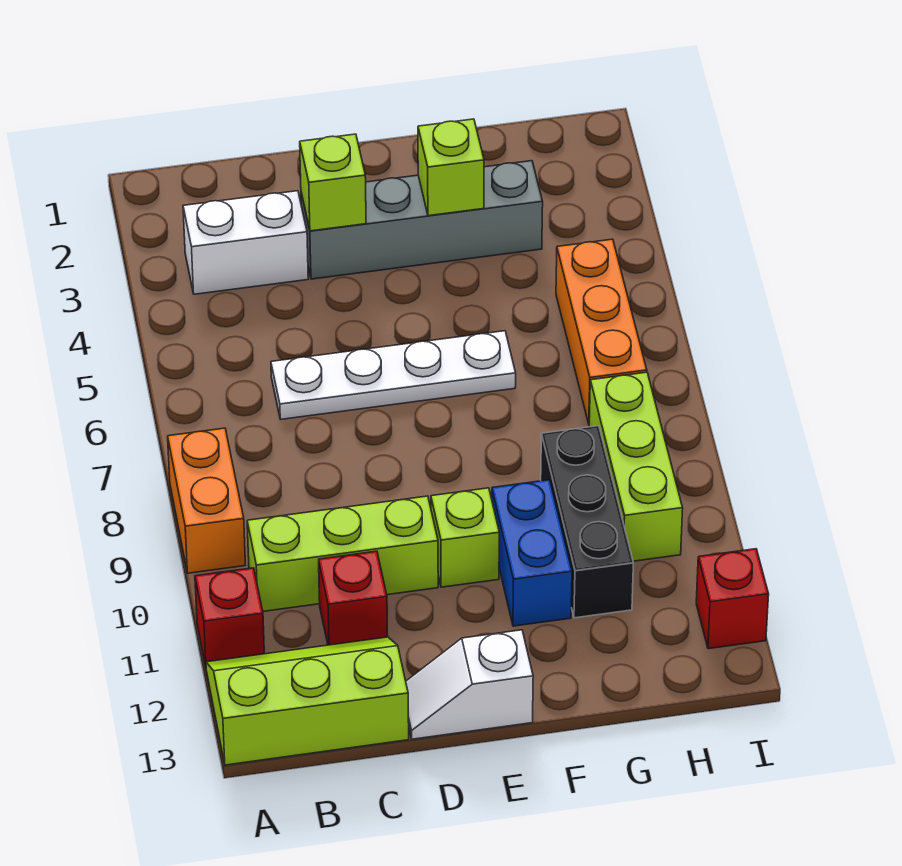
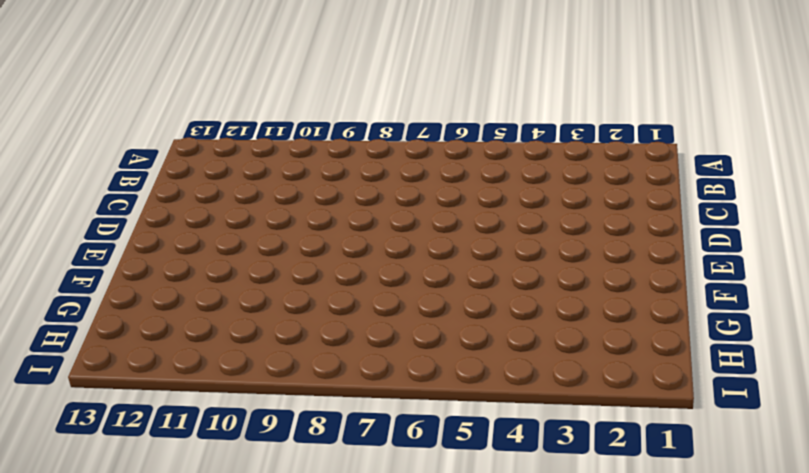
none -> orange brick A8:A9 level 1
none -> red brick A11 level 1
none -> lime slope A12:C13 level 1 top 13

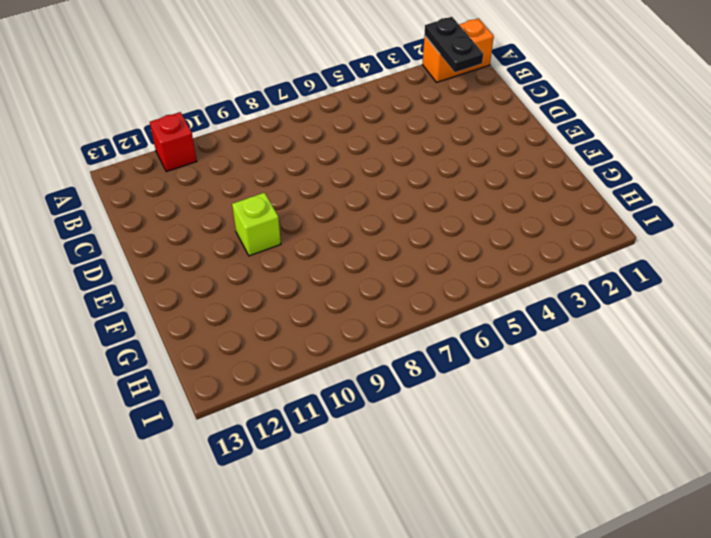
orange brick A1:A2 level 1 -> orange brick A8:A9 level 1
black plate A2:B2 level 2 -> none
none -> lime slope A12:C13 level 1 top 13
none -> white brick B3:C3 level 1
none -> lime brick B10:D10 level 1

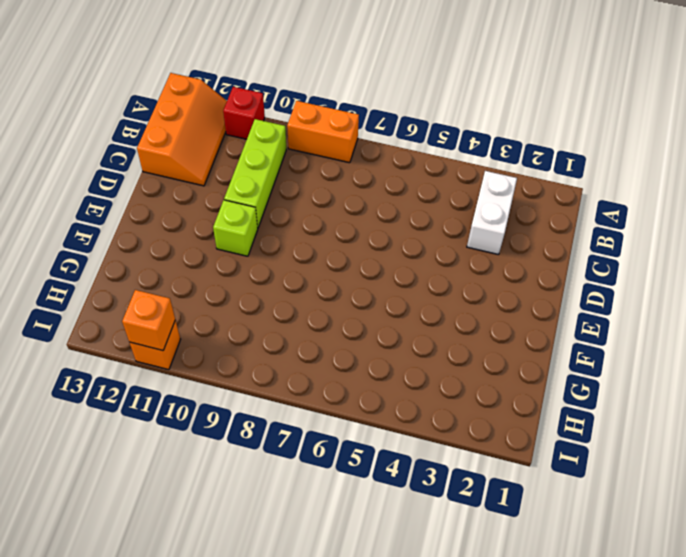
orange slope A12:C13 level 1 top 13 -> lime slope A12:C13 level 1 top 13
orange brick I11 level 1 -> none
orange brick I11 level 2 -> none
none -> white plate C6:F6 level 1
none -> red brick C11 level 1
none -> grey brick D3:G3 level 1

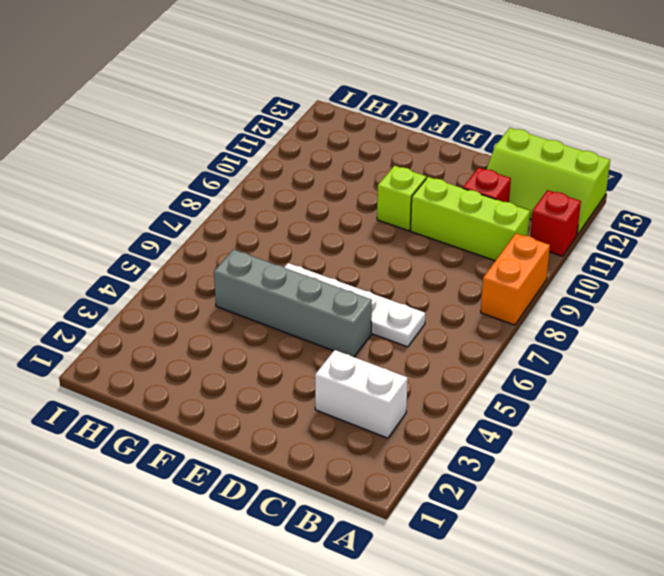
grey brick D5:G5 level 1 -> grey brick D3:G3 level 1
none -> white slope D13:E13 level 1 top E
none -> blue brick F10:F11 level 1
none -> black brick G9:G11 level 1

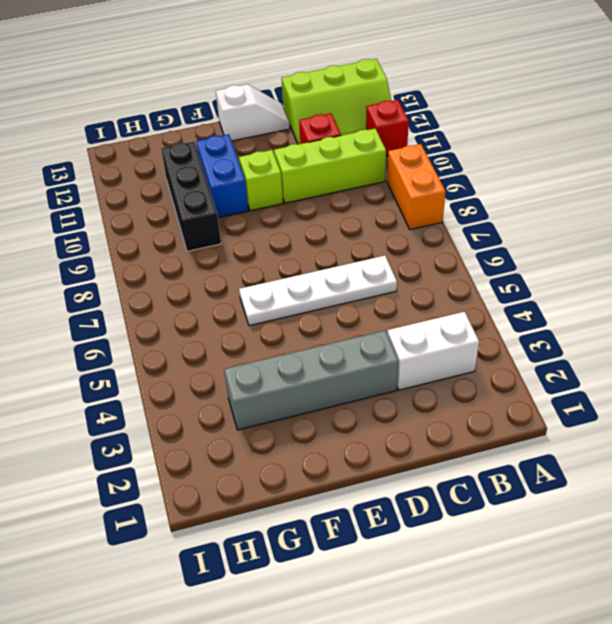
none -> orange brick H5:H7 level 1
none -> lime brick H8:H10 level 1
none -> red brick I12 level 1

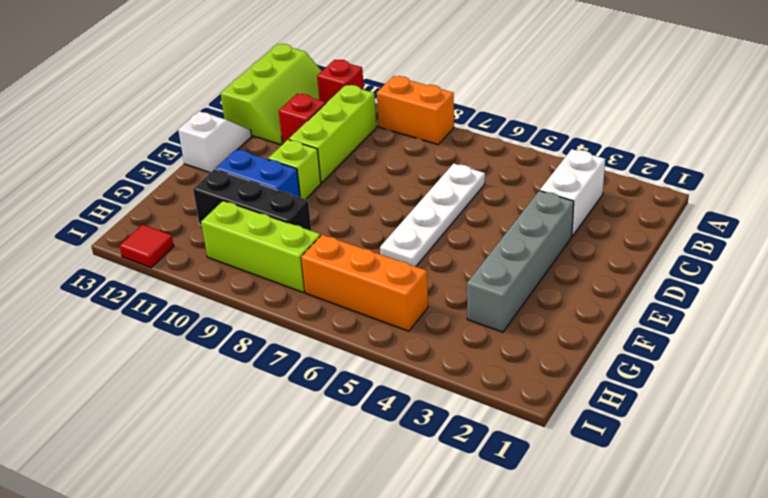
red tile I12 level 1 -> red brick I12 level 1
none -> lime brick D3 level 2
none -> lime brick F3 level 2

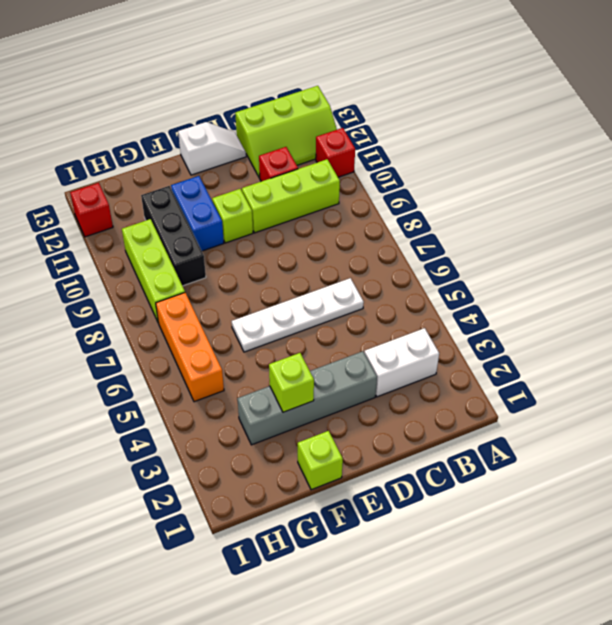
lime brick F1 level 1 -> lime brick D3 level 2
none -> orange brick A8:A9 level 1

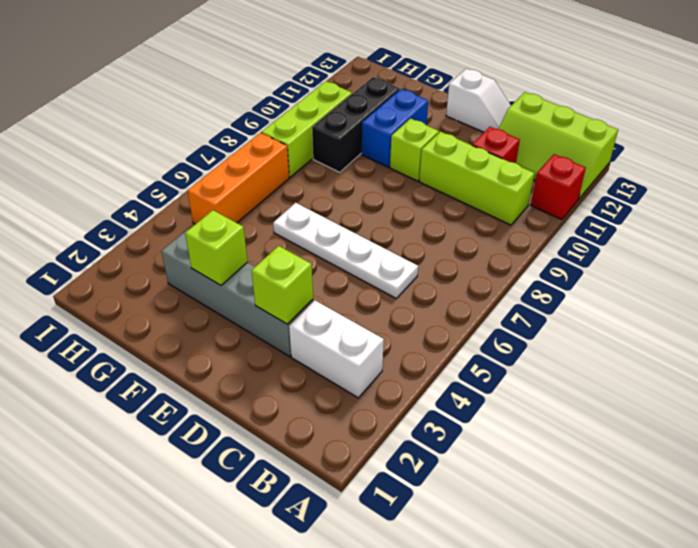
none -> orange brick A8:A9 level 1
none -> red brick I12 level 1

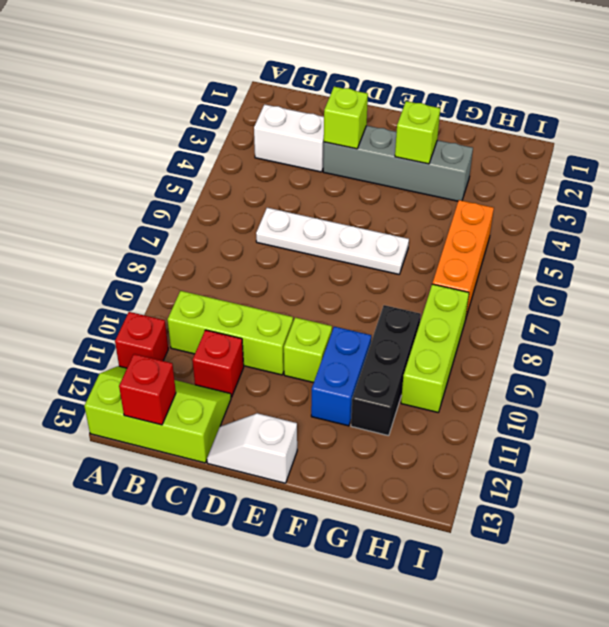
red brick B13 level 2 -> red brick I12 level 1
none -> orange brick A8:A9 level 1

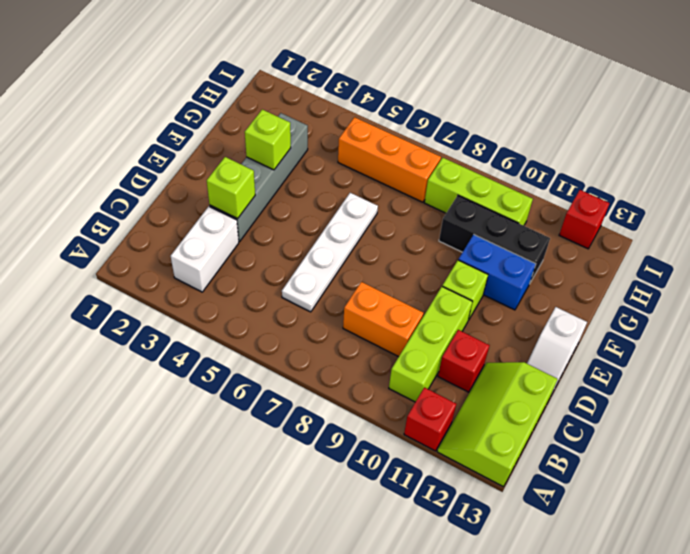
orange brick C8:C9 level 1 -> orange brick A8:A9 level 1

